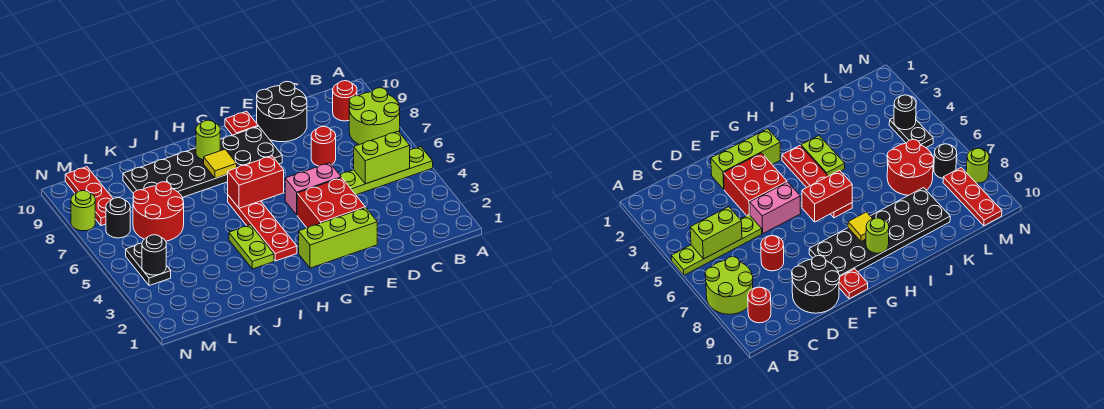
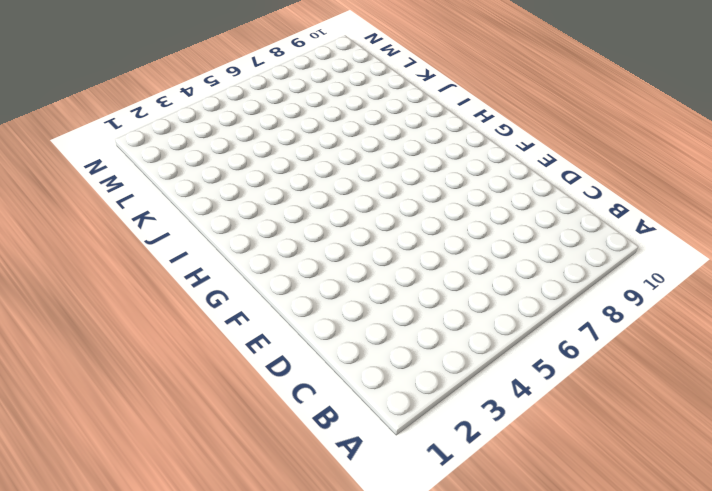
none -> lime plate A5:D5 level 1
none -> lime round brick A7:B8 level 1
none -> red round brick B9 level 1

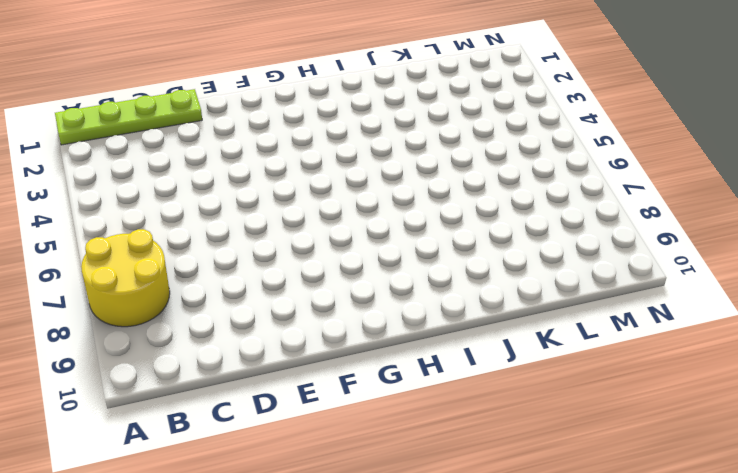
lime plate A1:D1 level 1 -> lime plate A5:D5 level 1
yellow round brick A7:B8 level 1 -> lime round brick A7:B8 level 1
none -> red round brick B9 level 1
none -> red round brick D7 level 1
none -> black round brick D9:E10 level 1

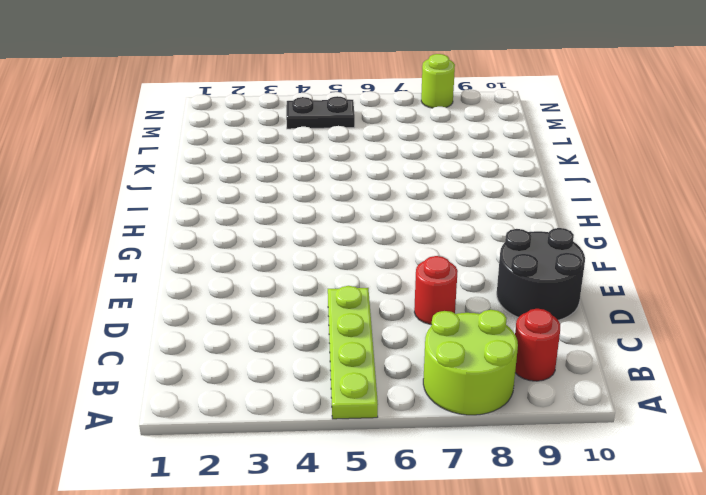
none -> lime brick E2:G2 level 1
none -> red brick E3:F4 level 1
none -> pink brick E5:F5 level 1

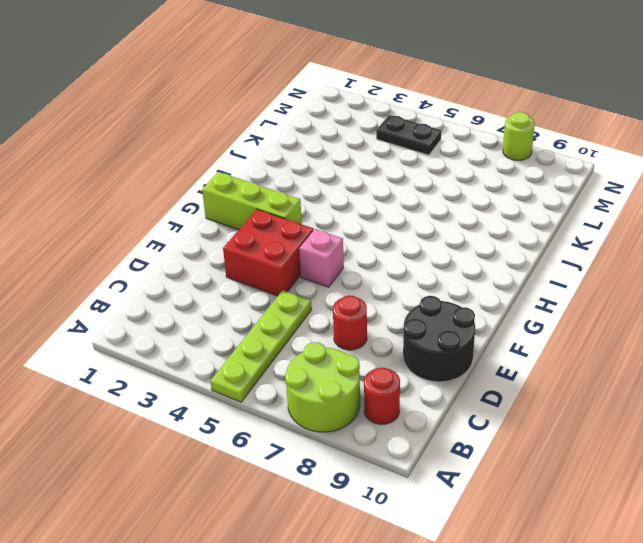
pink brick F5 level 1 -> pink brick E5:F5 level 1
lime brick G1:G3 level 1 -> lime brick E2:G2 level 1
none -> black plate F8:K9 level 1
none -> red plate F10 level 1
none -> red plate H3:H6 level 1

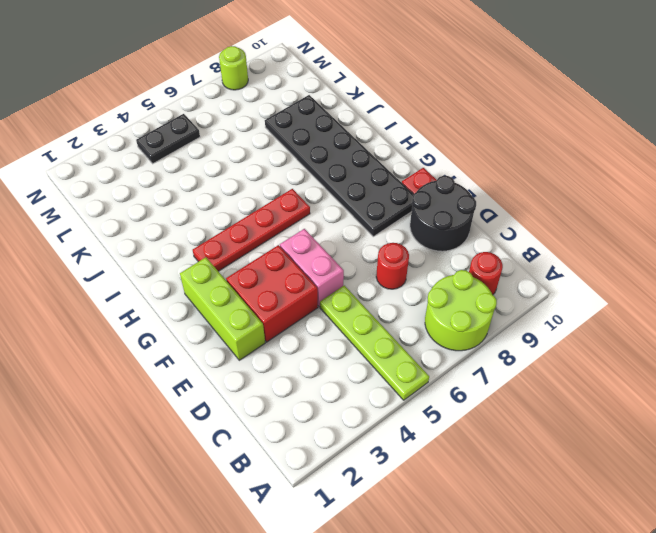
none -> lime plate I3:I4 level 1
none -> red round brick K6:L7 level 1
none -> black round brick M7 level 1

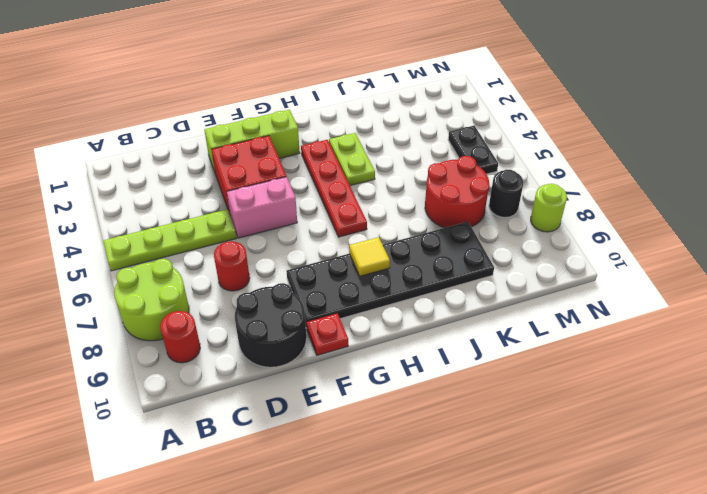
none -> red plate M8:M10 level 1
none -> lime brick B5:C5 level 2
none -> red brick G6:H6 level 2

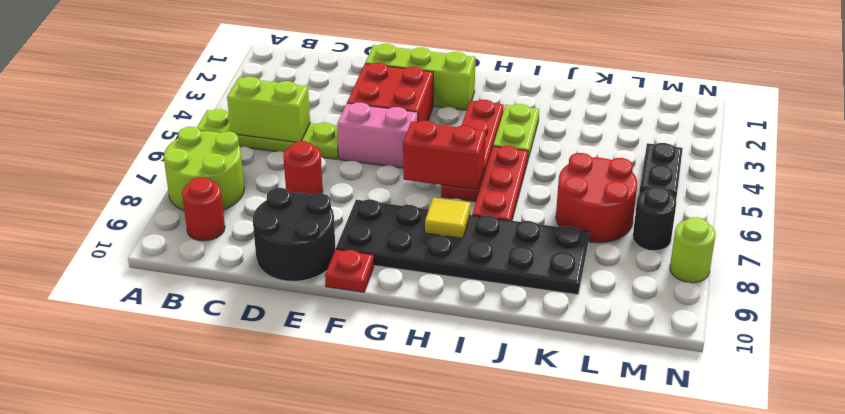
red plate I5:I7 level 1 -> red plate M8:M10 level 1
none -> lime round brick H9 level 2
none -> black round brick M4 level 2

